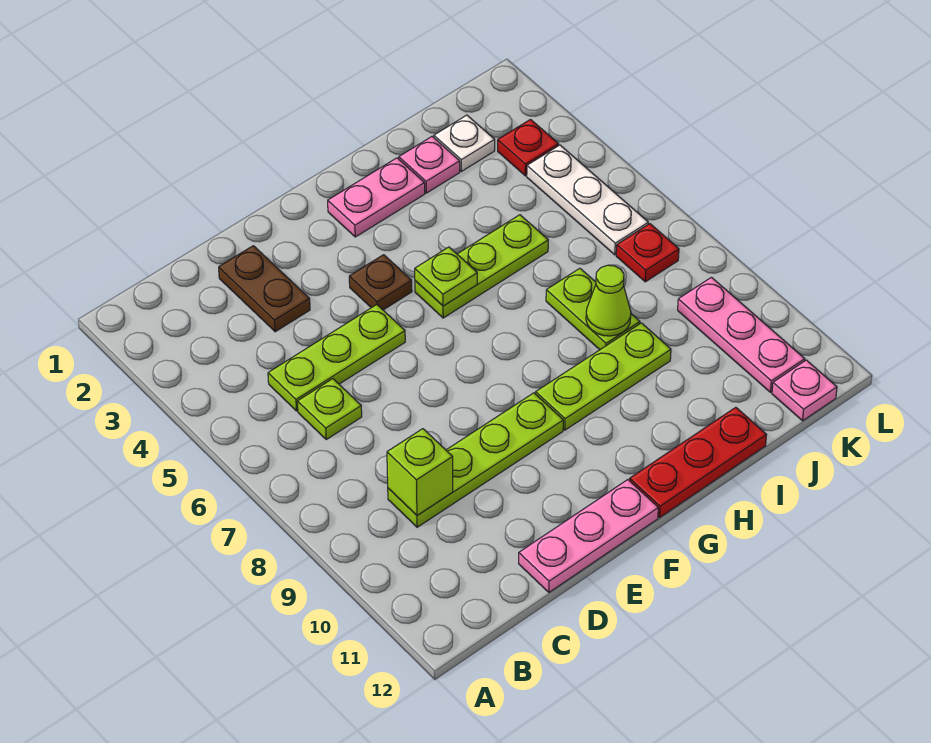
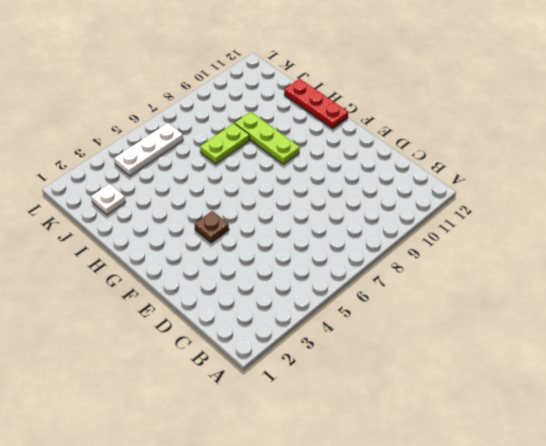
none -> lime plate C5:E5 level 1
none -> lime plate C6 level 1
none -> lime plate C9:F9 level 1

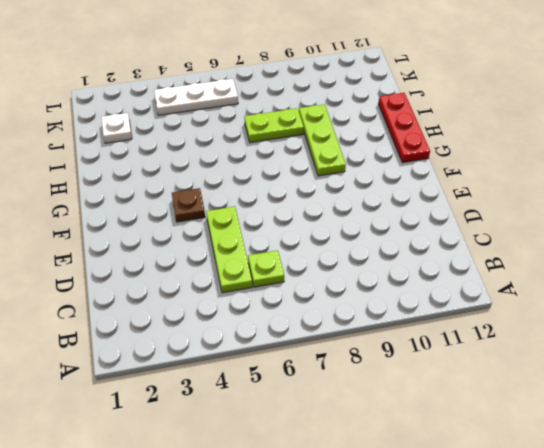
none -> lime plate C9:F9 level 1
none -> brown plate D2:D3 level 1
none -> pink plate D12:F12 level 1

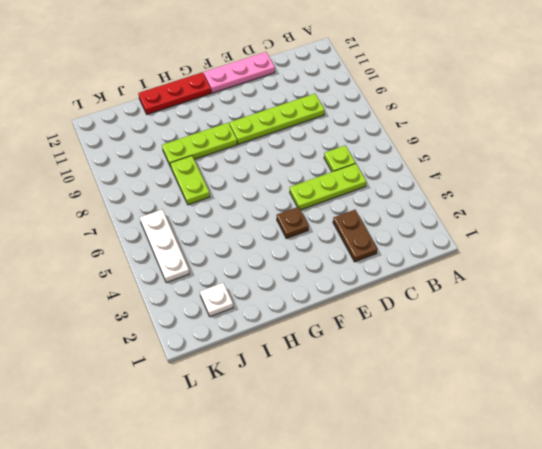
none -> pink plate G2:H2 level 1
none -> lime plate G5:I5 level 1
none -> pink plate I2 level 1

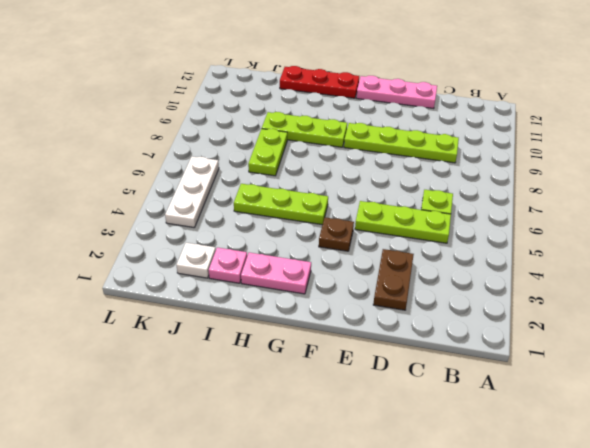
none -> red plate K3 level 1
none -> red plate K7 level 1
none -> pink plate K9:K11 level 1

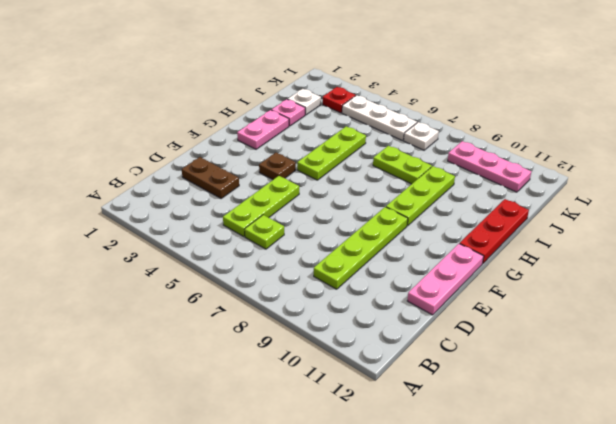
white plate K7 level 1 -> red plate K7 level 1
none -> pink plate K12 level 1
none -> lime brick C9 level 2
none -> lime plate G5 level 2

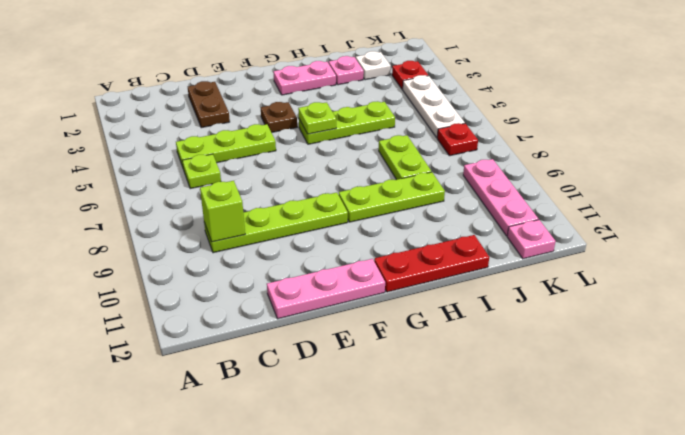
none -> lime cone I8 level 2

